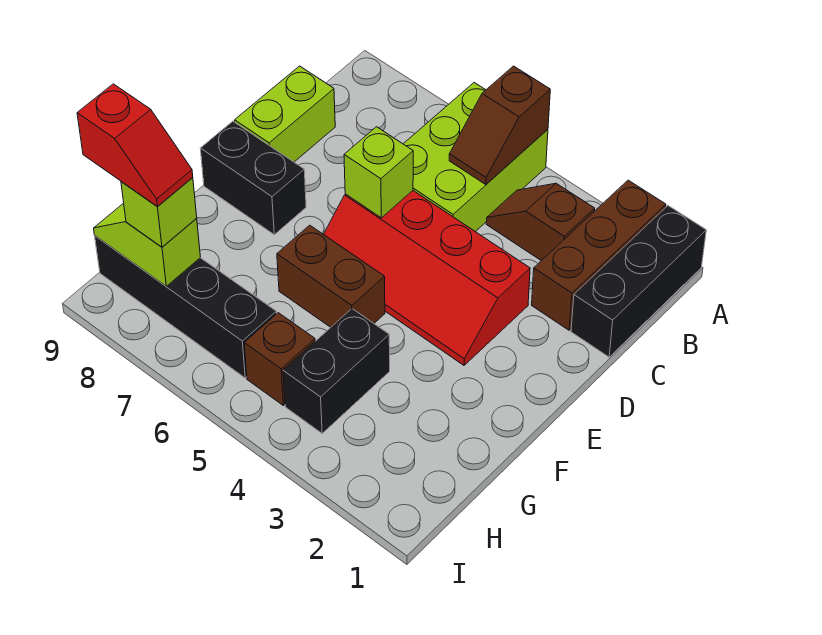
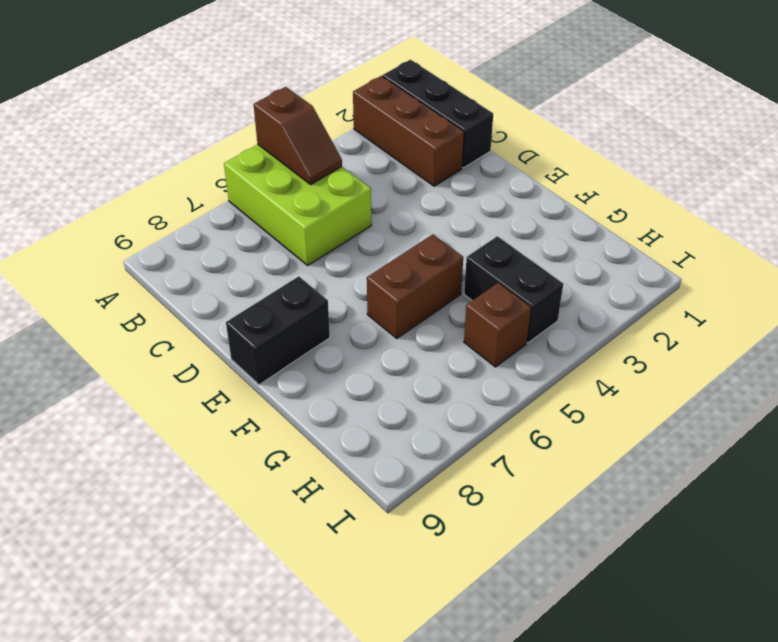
none -> brown slope B3:B4 level 1 top 3
none -> lime brick C9:D9 level 1
none -> red slope D3:E6 level 1 top D

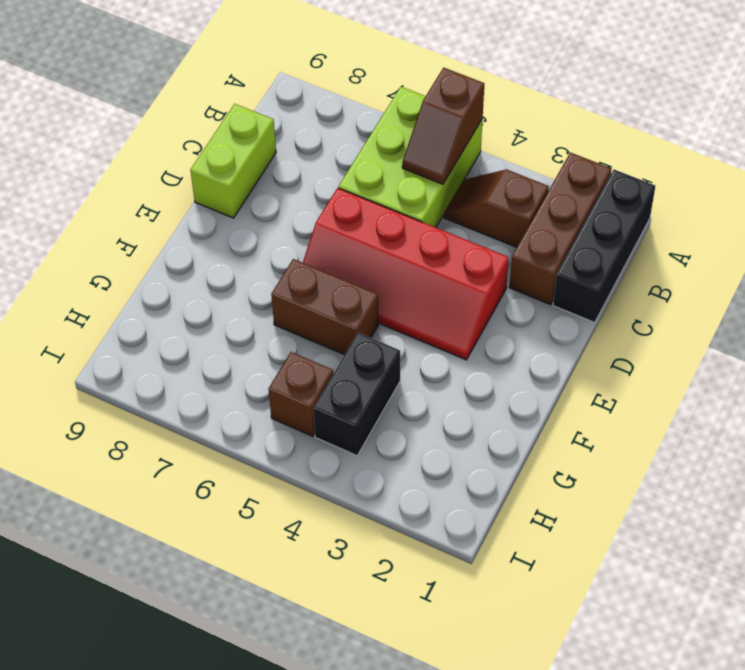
none -> black brick E8:E9 level 1
none -> black brick H6:H9 level 1
none -> lime brick D6 level 2

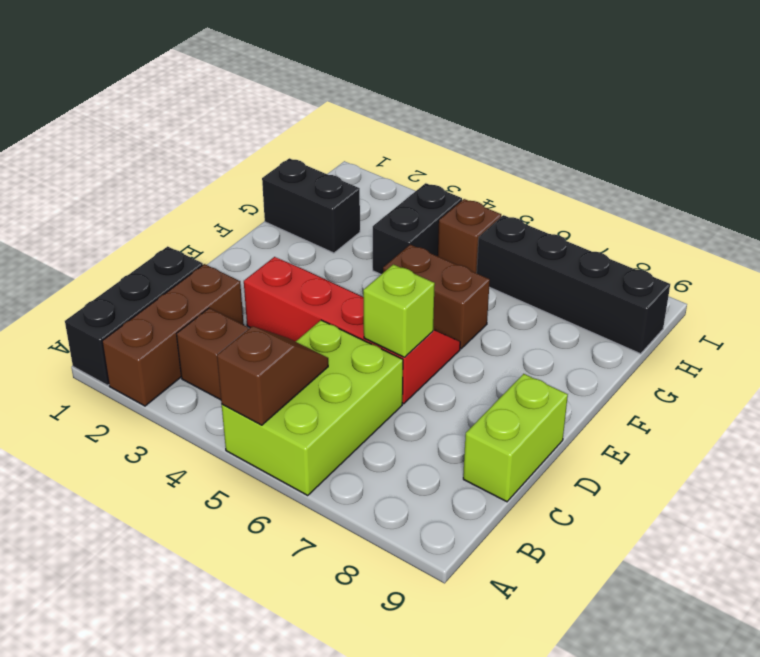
black brick G1:G2 level 1 -> black brick E8:E9 level 1
none -> lime slope H8:H9 level 2 top 8
none -> lime brick H8 level 3
none -> red slope H8:H9 level 4 top 9

